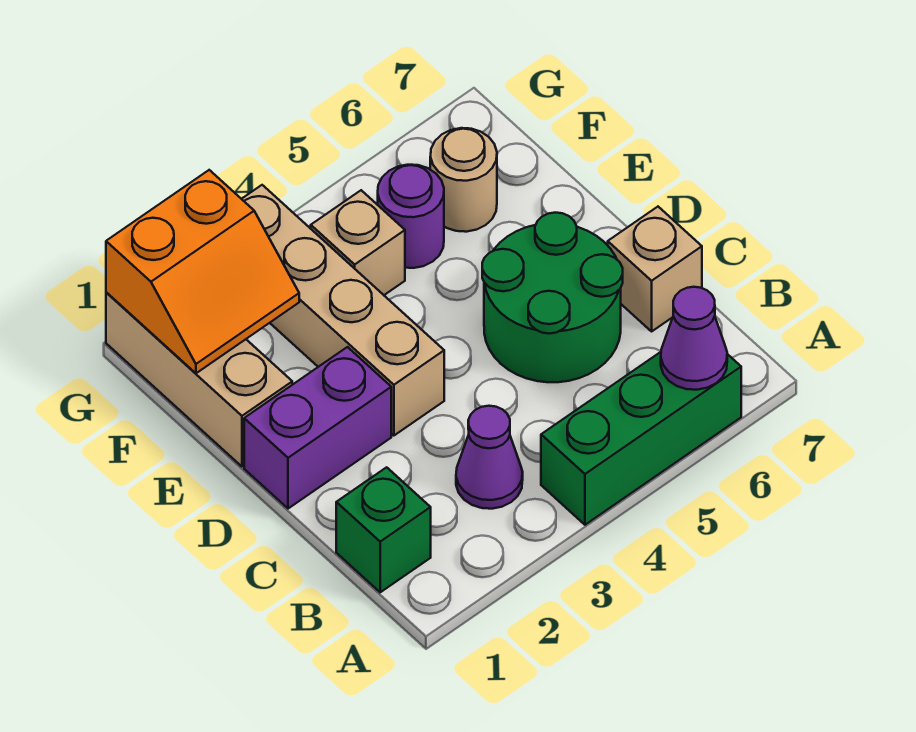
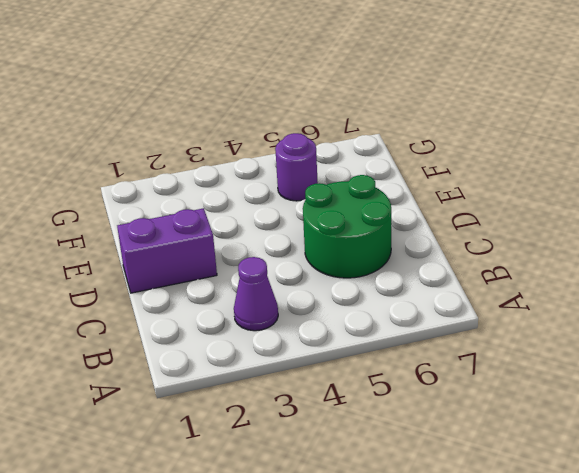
none -> green brick A4:A6 level 1
none -> green brick B1 level 1
none -> tan brick C7 level 1

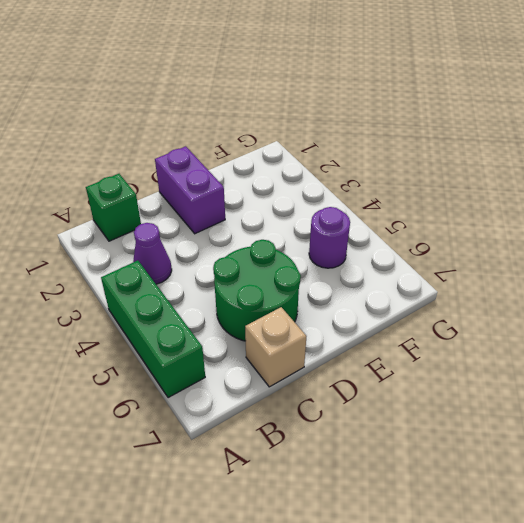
none -> tan brick D3:G3 level 1
none -> tan brick E1:G1 level 1
none -> tan brick F4 level 1

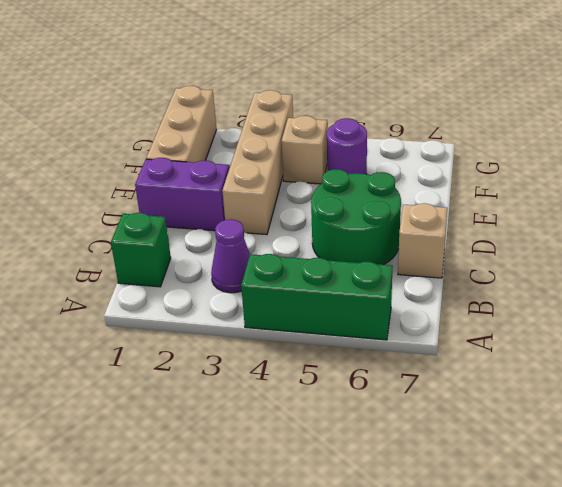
none -> tan round brick F6 level 1
none -> purple cone A6 level 2
none -> orange slope F1:G2 level 2 top G

